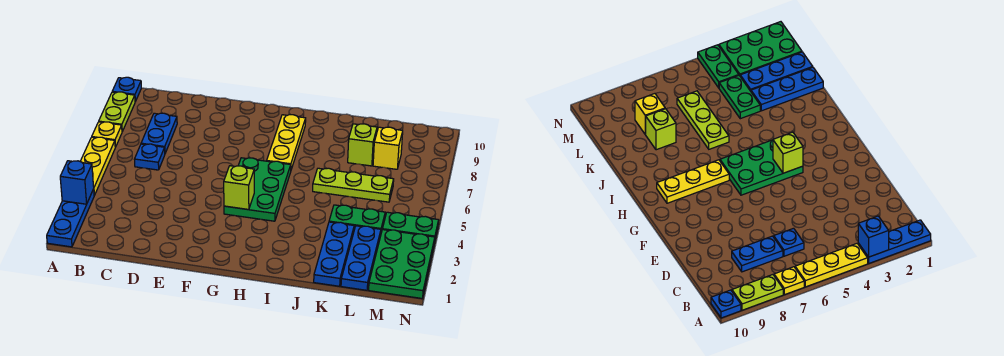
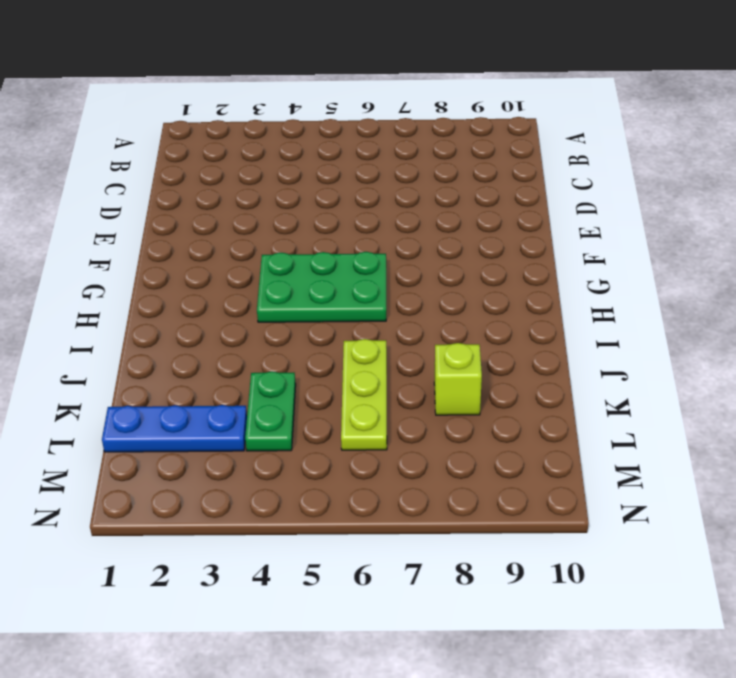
none -> blue plate A1:A3 level 1
none -> yellow plate A4:A6 level 1
none -> yellow plate A7 level 1

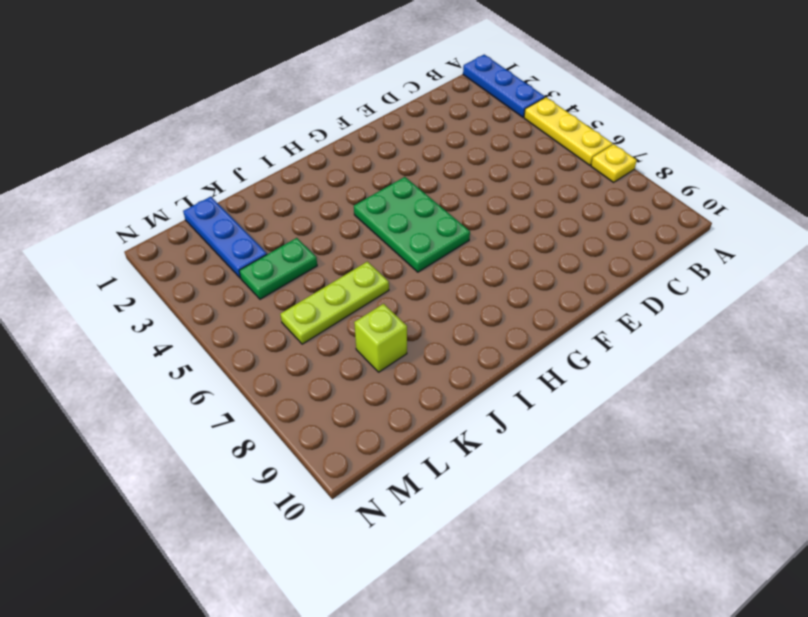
none -> lime plate A8:A9 level 1
none -> blue plate A10 level 1
none -> blue plate C6 level 1

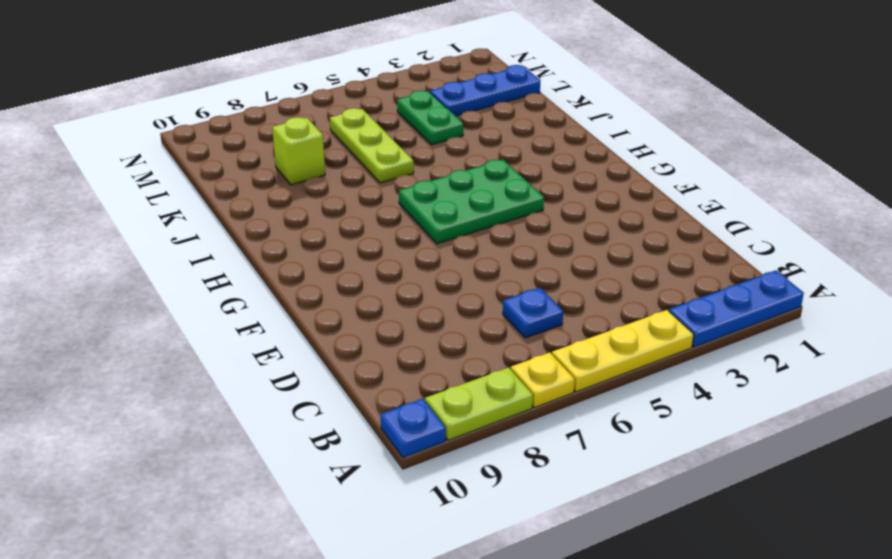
none -> blue plate C7:C8 level 1
none -> yellow plate H7:H9 level 1
none -> blue plate K1:K3 level 1

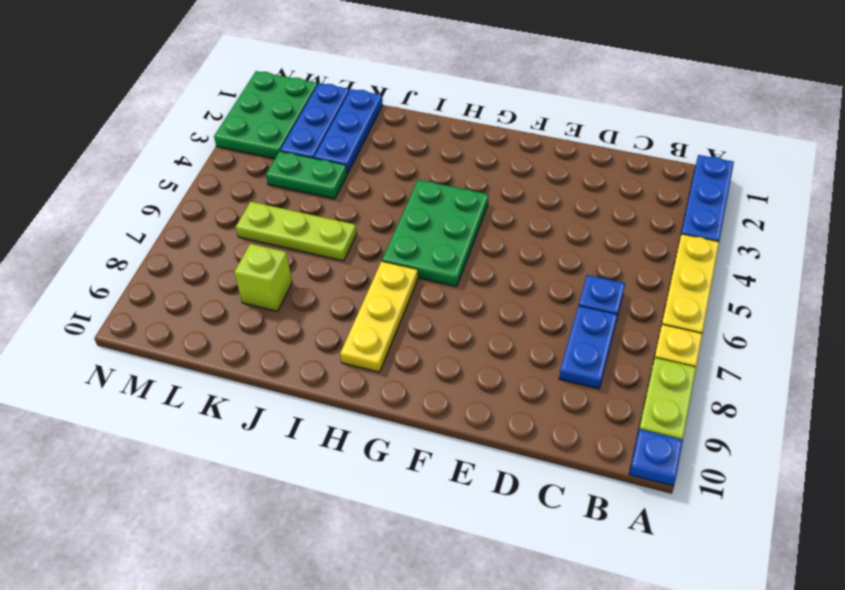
none -> yellow brick L8 level 1
none -> green plate M4:N4 level 1
none -> blue brick A3 level 2

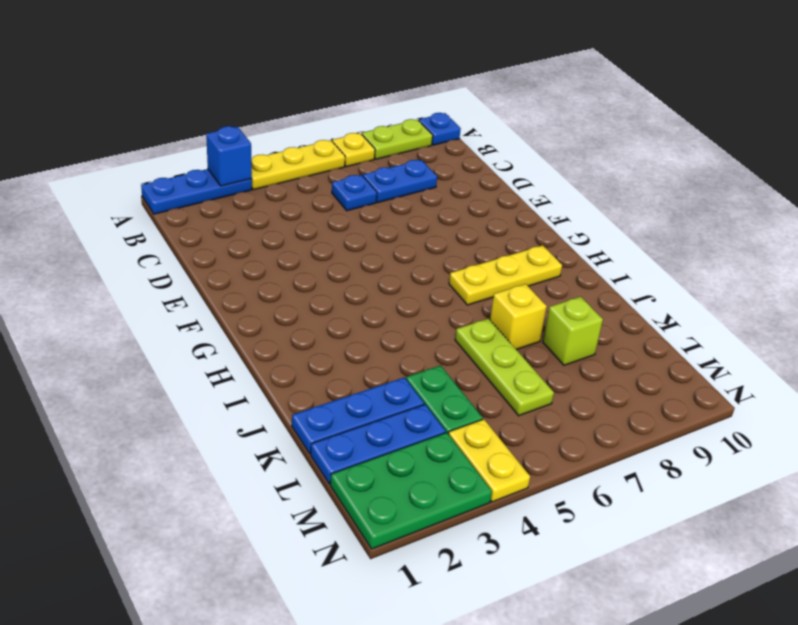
yellow brick J7 level 1 -> yellow brick L8 level 1
yellow plate M4:N4 level 1 -> green plate M4:N4 level 1
none -> green plate G4:H6 level 1
none -> lime brick G4 level 2

